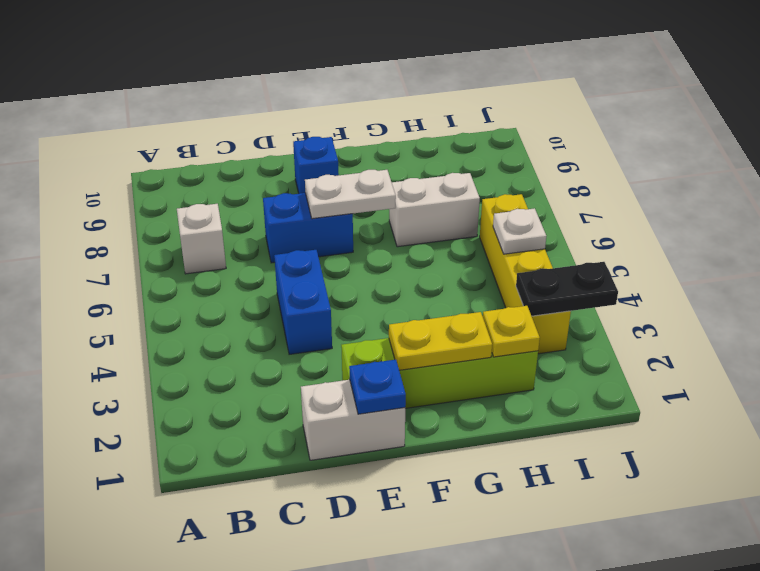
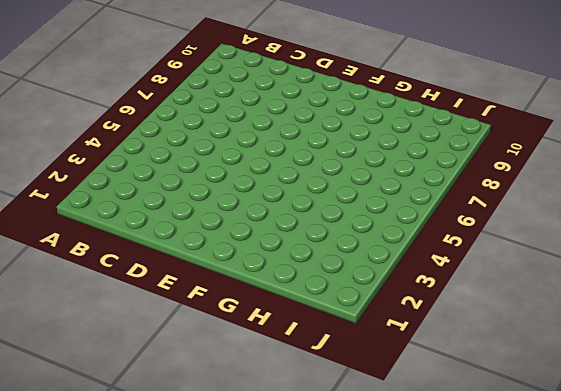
none -> white brick B7 level 1
none -> white brick D1:E1 level 1
none -> blue brick D4:D5 level 1

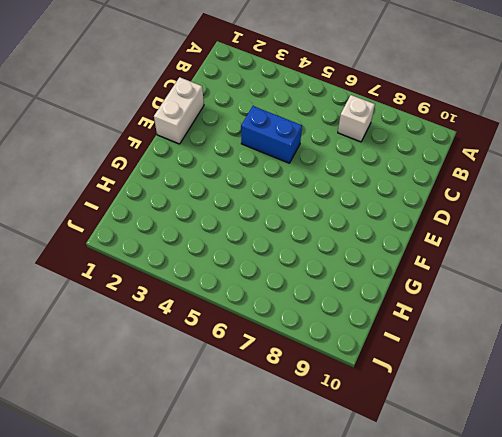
none -> blue brick D7:E7 level 1
none -> lime brick E2:H2 level 1
none -> blue brick E9 level 1

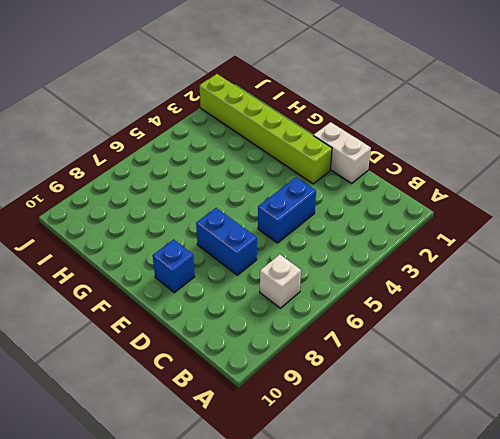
lime brick E2:J2 level 1 -> lime brick E2:H2 level 1
none -> white brick G7:H7 level 1
none -> yellow brick I3:I6 level 1
none -> blue plate E1 level 2

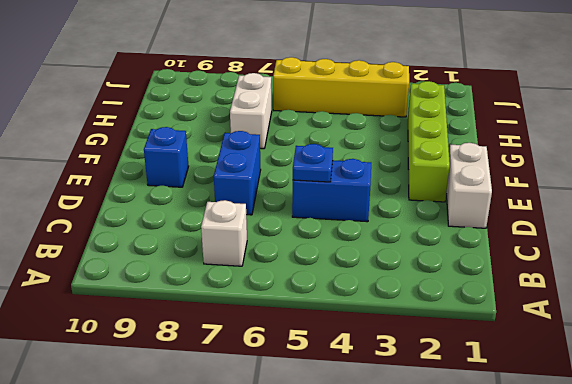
blue plate D5 level 2 -> blue plate E1 level 2
none -> white plate E7:F7 level 2
none -> yellow plate F2:G2 level 2
none -> yellow plate H2 level 2

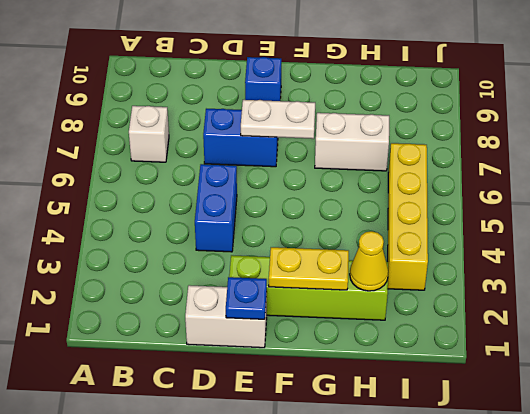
yellow cone H2 level 2 -> yellow plate H2 level 2
none -> black plate I3:J3 level 2
none -> white plate I5 level 2

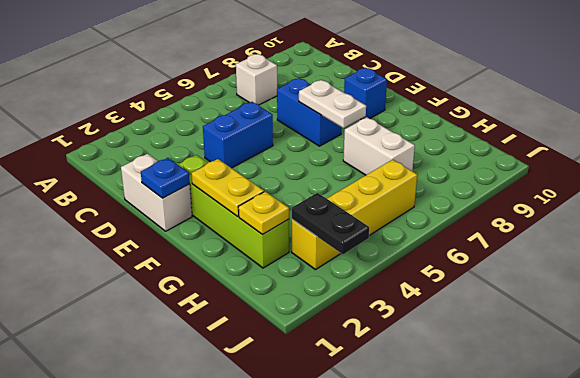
none -> white plate I5 level 2

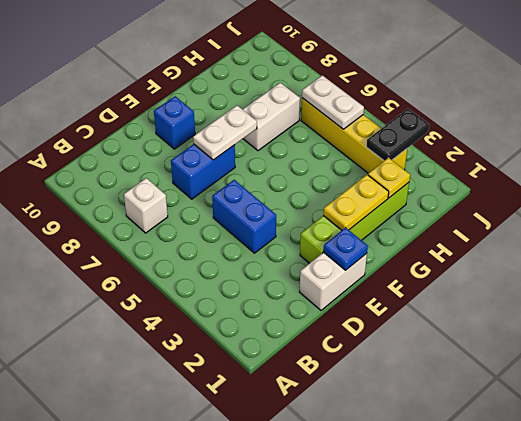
white plate I5:I6 level 2 -> white plate I5 level 2

